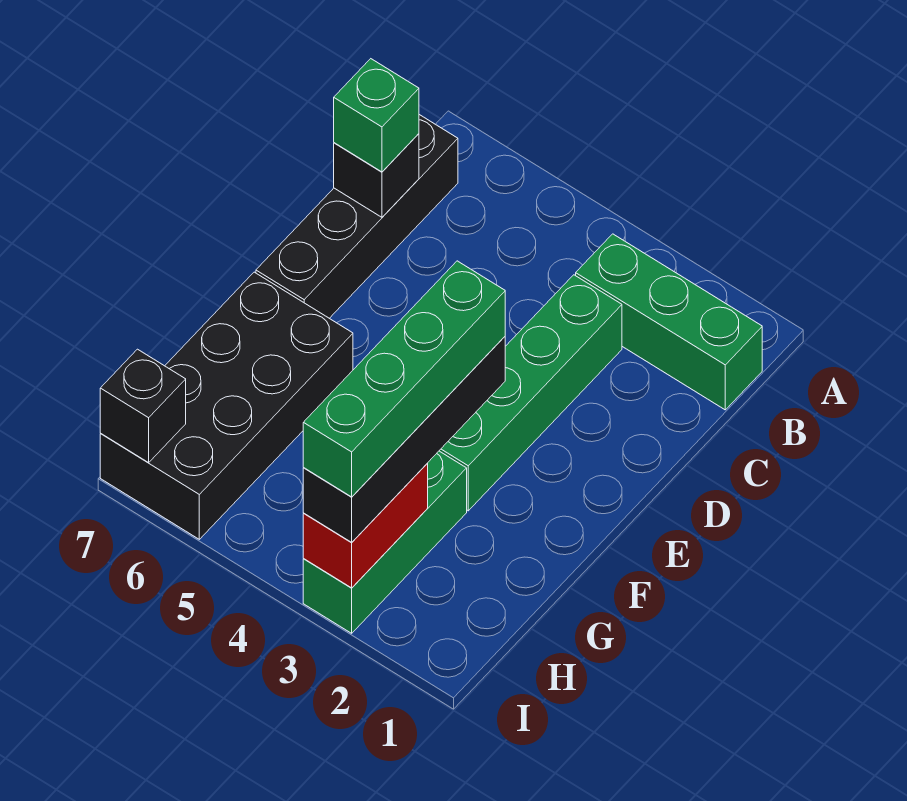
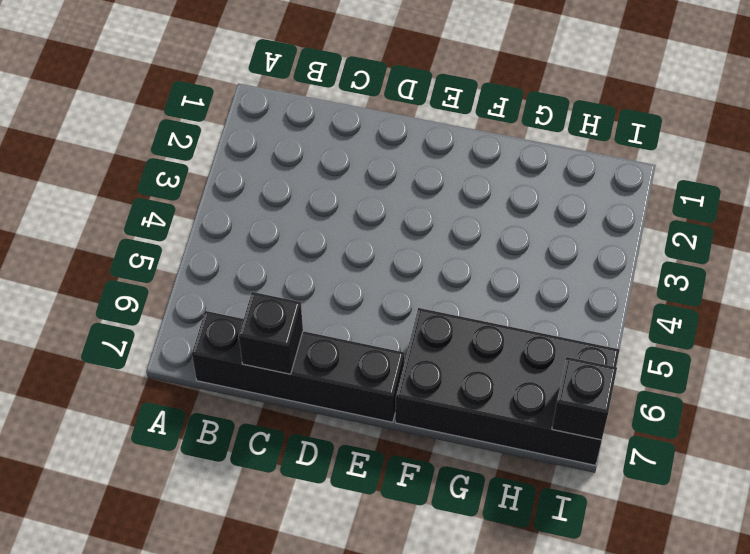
none -> green brick B1:B3 level 1
none -> green brick C3:F3 level 1

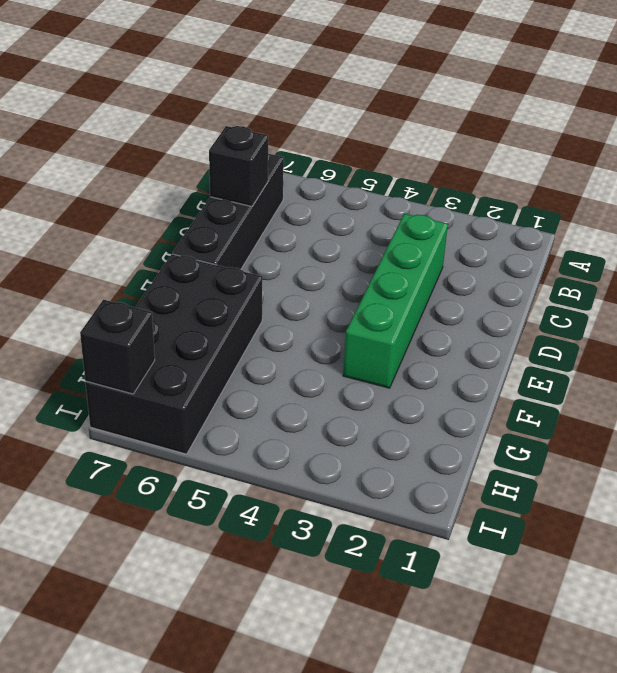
none -> green brick B1:B3 level 1
none -> green brick G3:I3 level 1

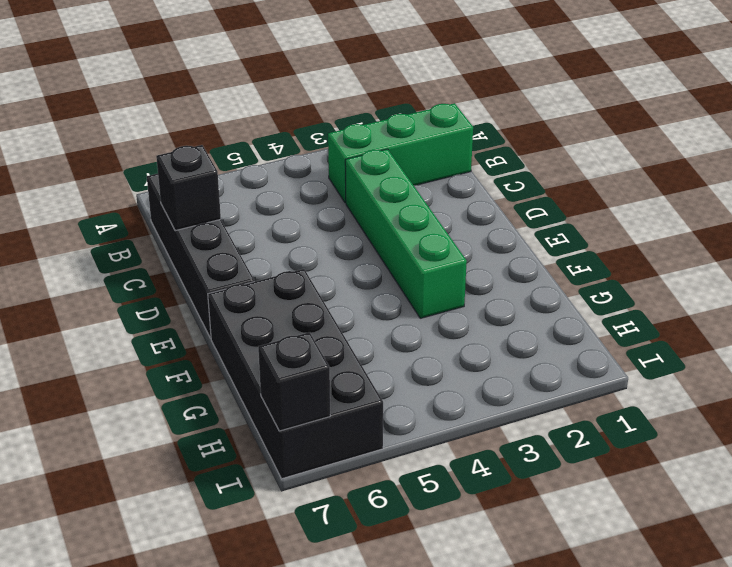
none -> green brick G3:I3 level 1
none -> red brick H3:I3 level 2

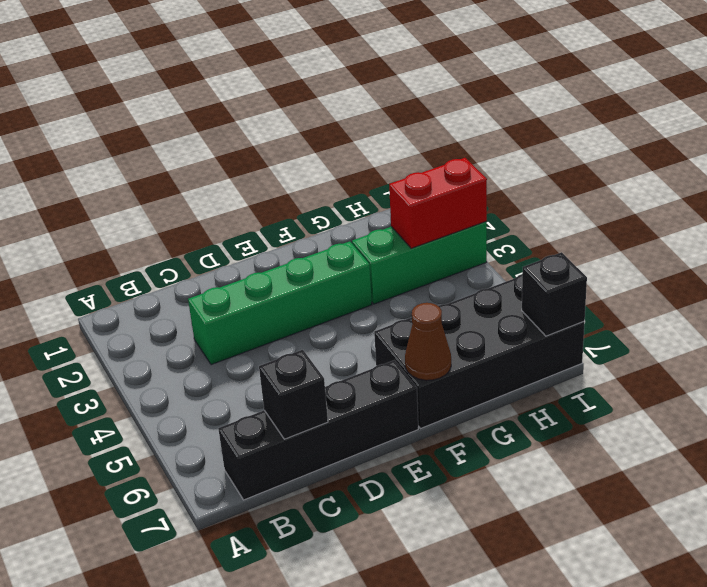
brown cone F7 level 2 -> none
none -> green brick B1:B3 level 1
none -> green brick C7 level 3

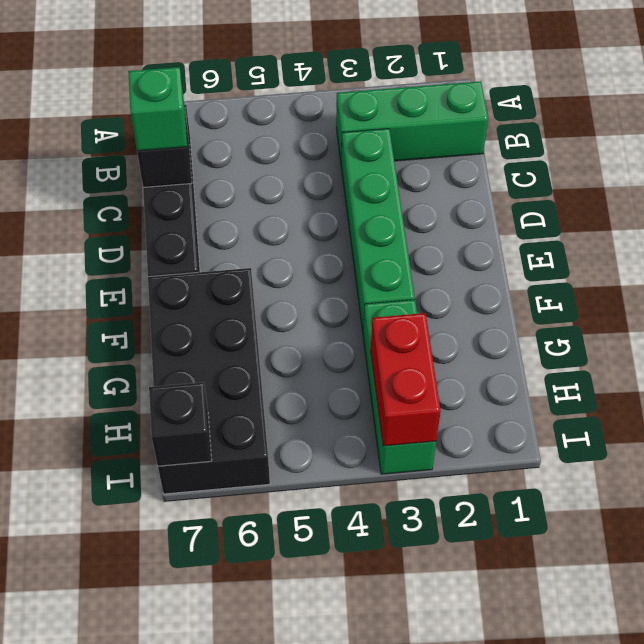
none -> black brick F3:I3 level 3
none -> green brick F3:I3 level 4

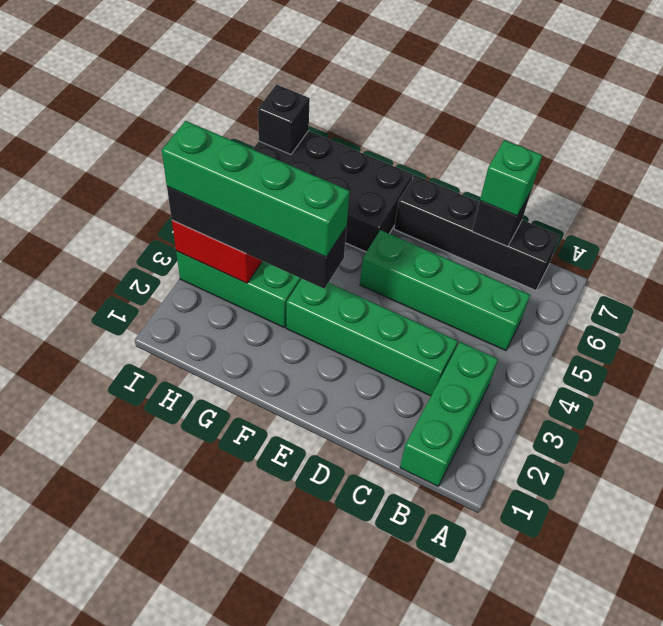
green brick B5:E5 level 1 -> none

